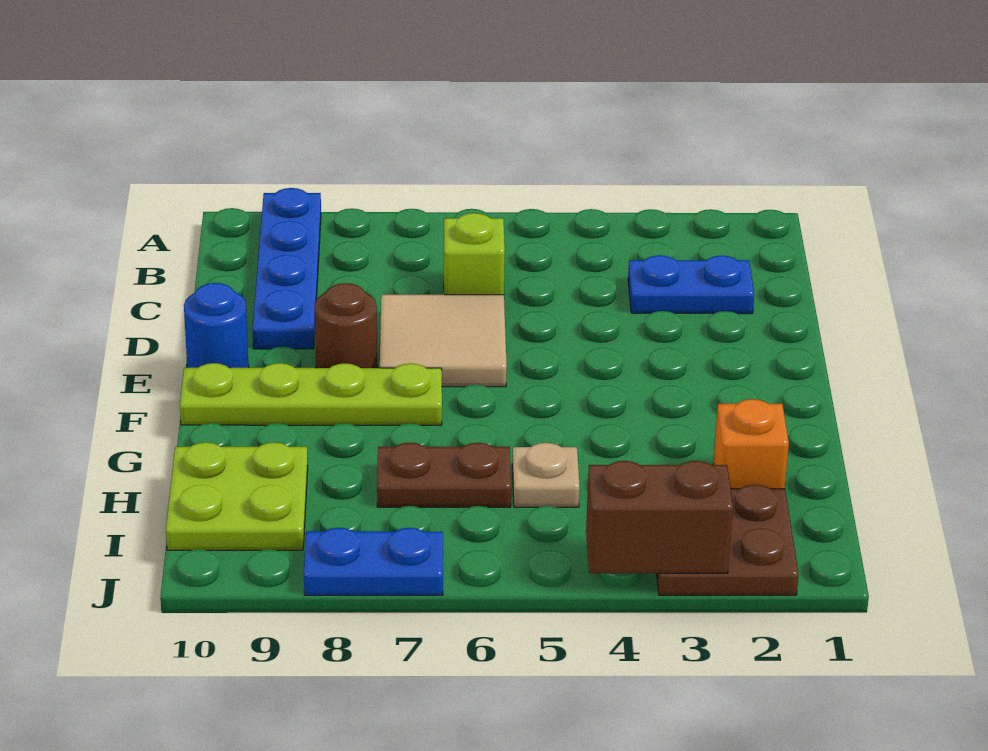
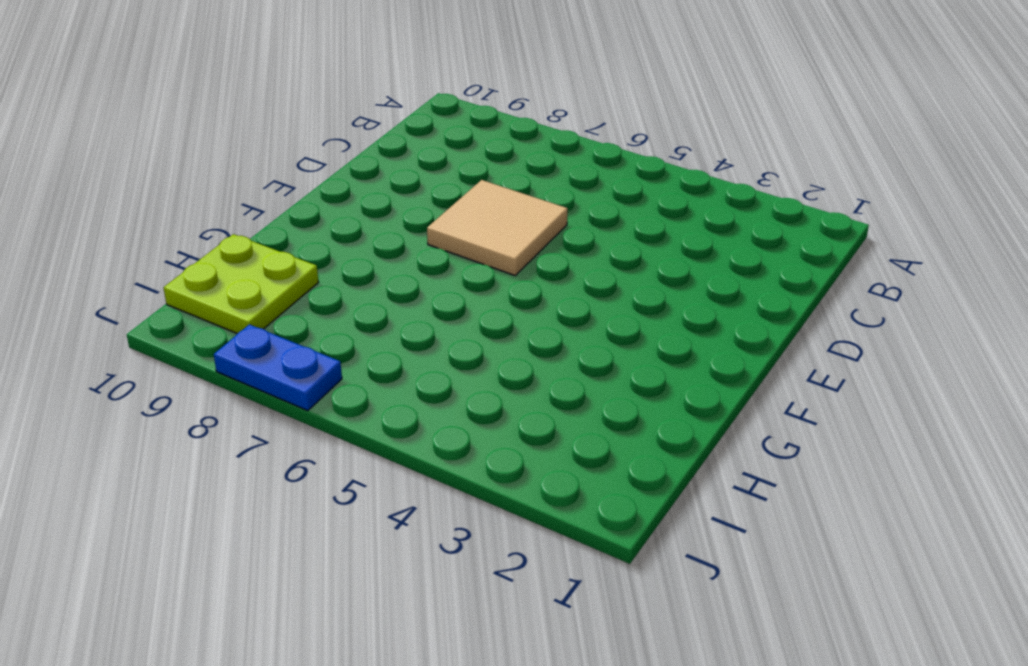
none -> blue plate A9:D9 level 1
none -> blue plate C2:C3 level 1
none -> lime brick C6 level 1

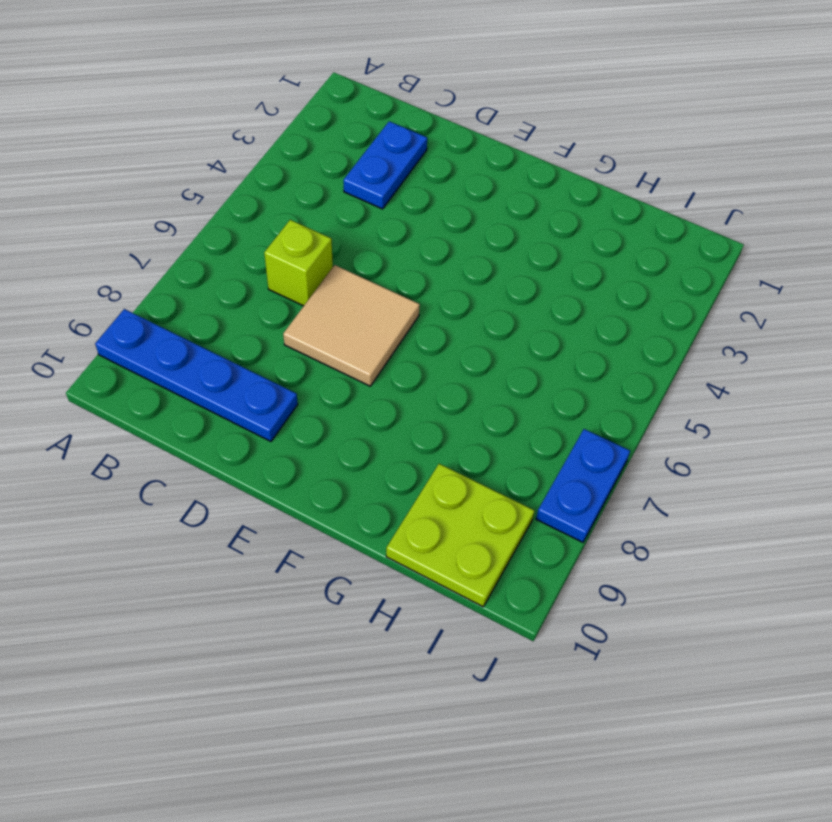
none -> brown round brick E8 level 1
none -> blue round brick E10 level 1
none -> lime plate F7:F10 level 1

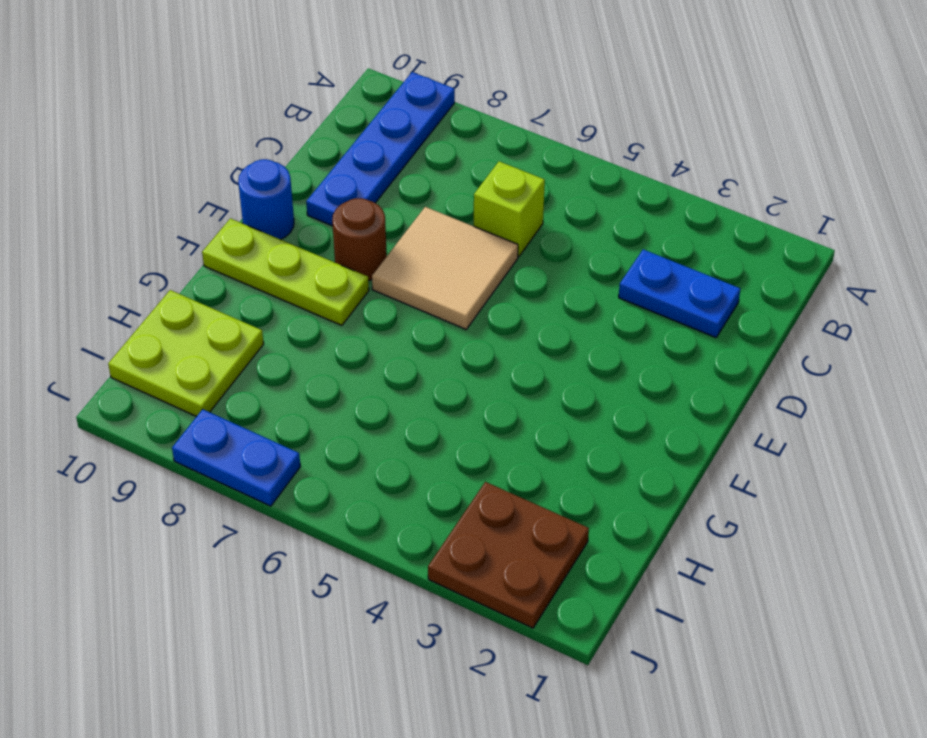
lime plate F8:F10 level 1 -> lime plate F7:F10 level 1
none -> orange brick H2 level 1
none -> tan plate H5 level 1
none -> brown plate H6:H7 level 1

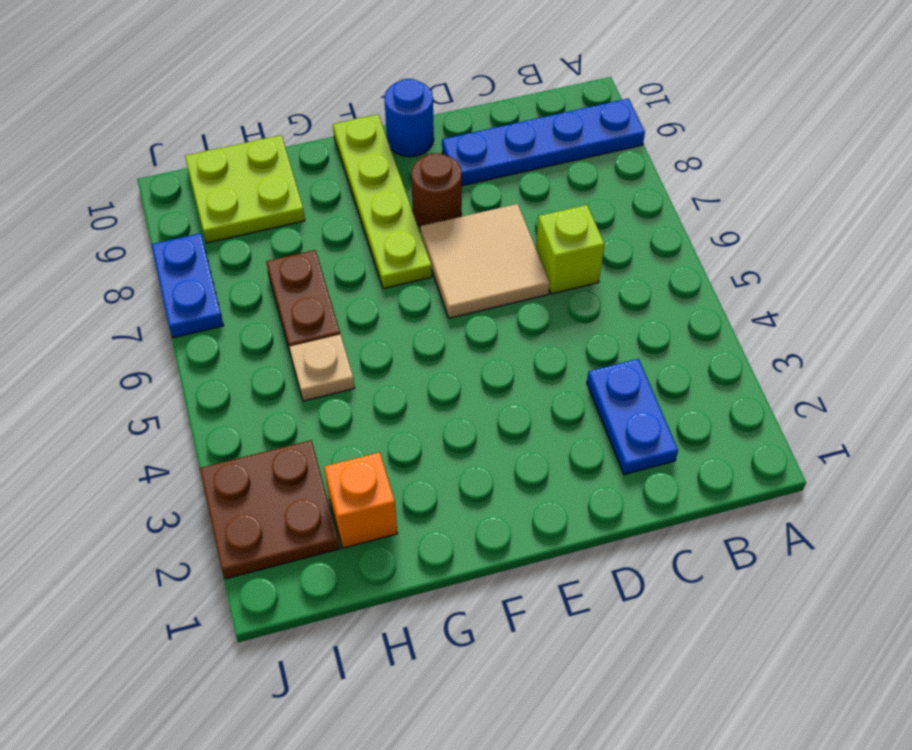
none -> brown brick J3:J4 level 2

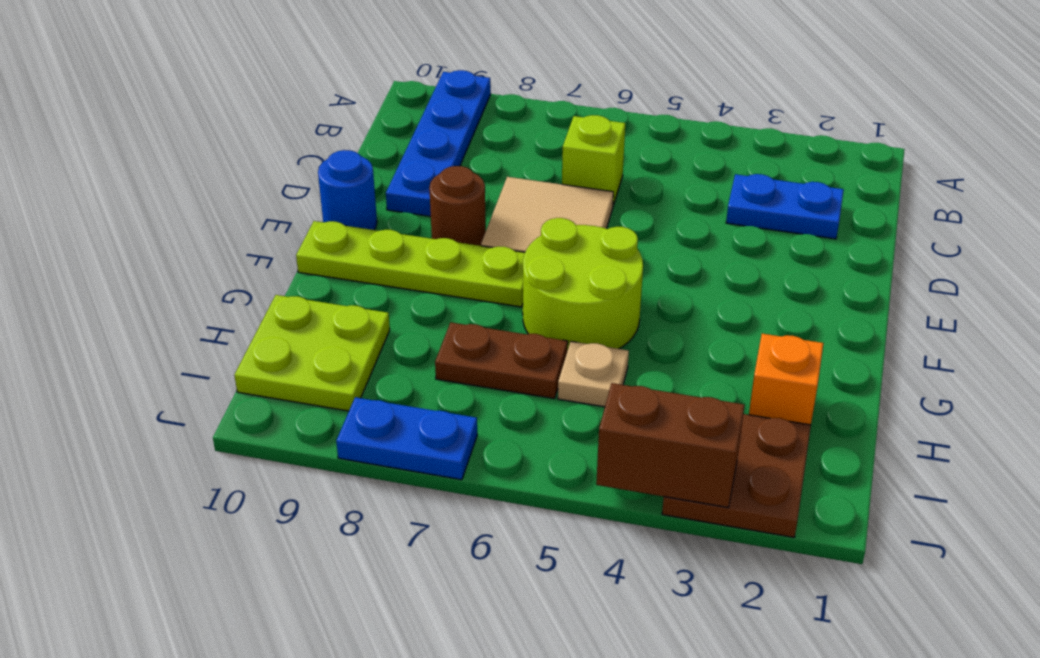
lime round brick F5:G6 level 1 -> none

